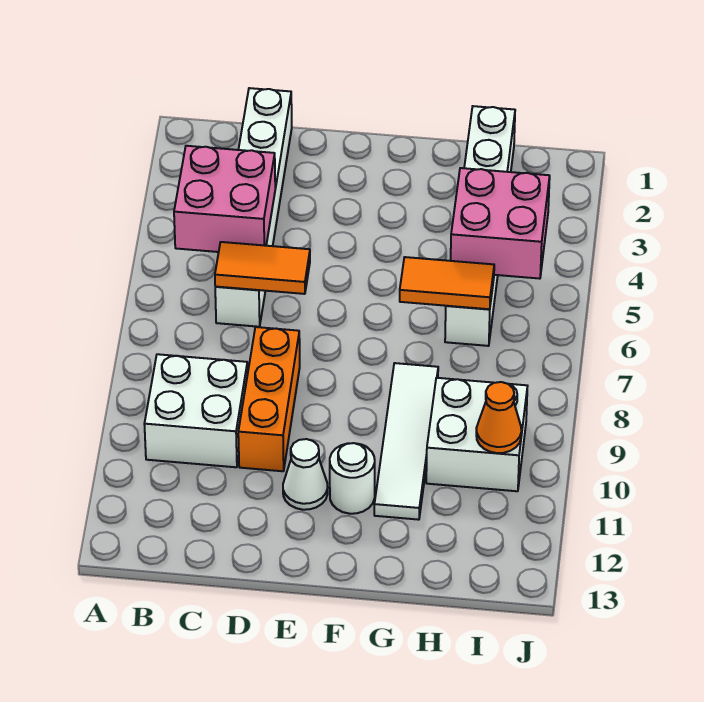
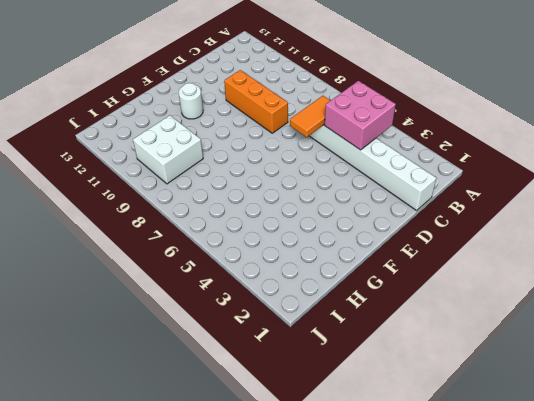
none -> white brick B9:C10 level 1
none -> white cone E11 level 1
none -> white tile G8:G11 level 1

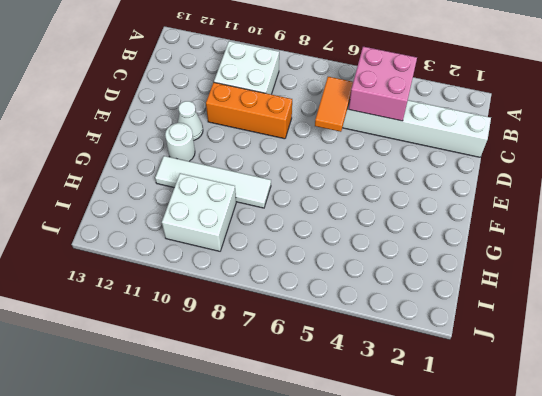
none -> white brick H1:H6 level 1
none -> orange tile G6:H6 level 2
none -> pink brick H4:I5 level 2

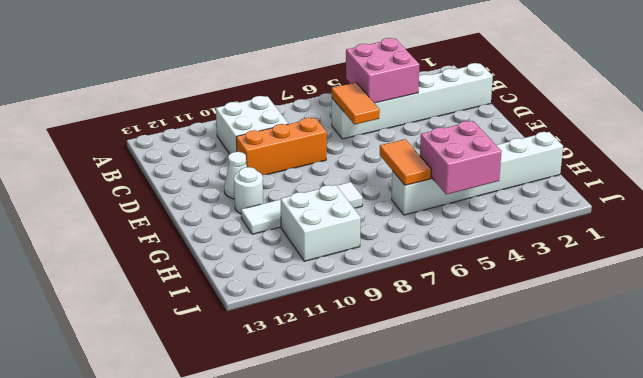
none -> orange cone I10 level 2

